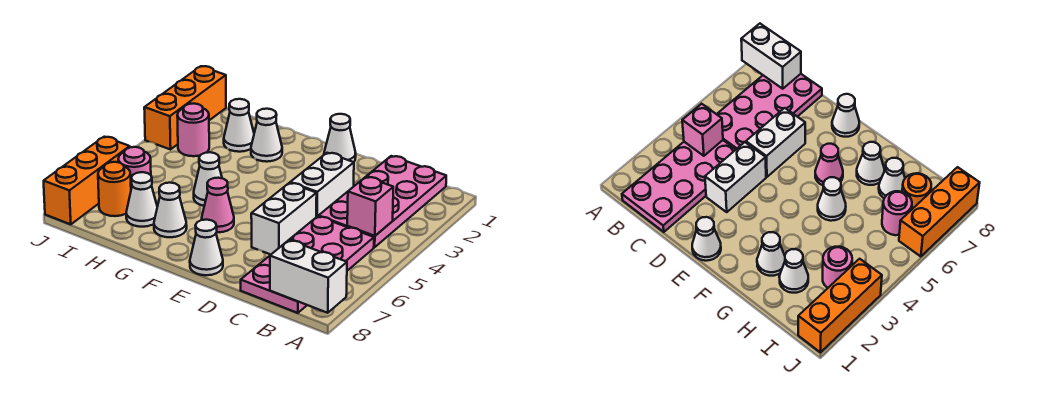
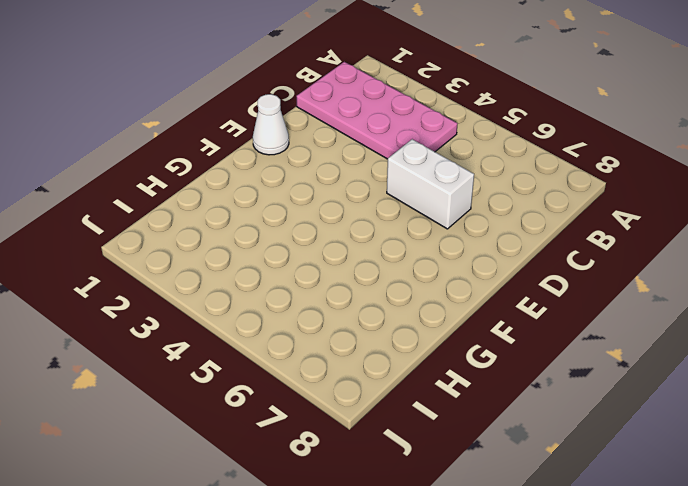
none -> pink plate B5:C8 level 1
none -> white brick D3:D4 level 1
none -> white cone E8 level 1

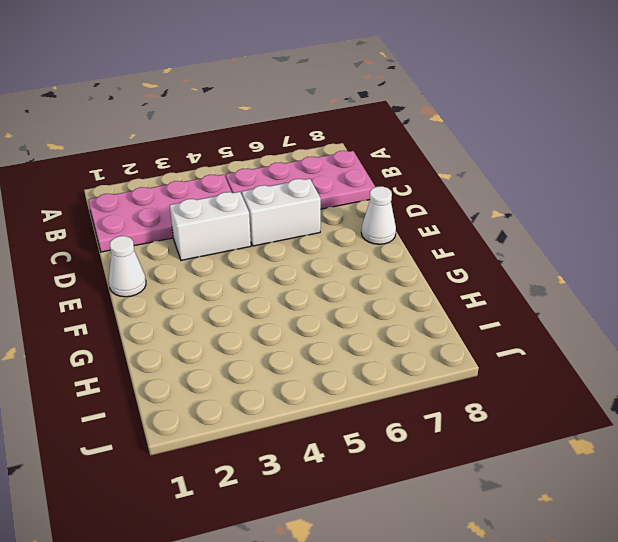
none -> pink cone F6 level 1
none -> white cone G2 level 1
none -> white cone G5 level 1

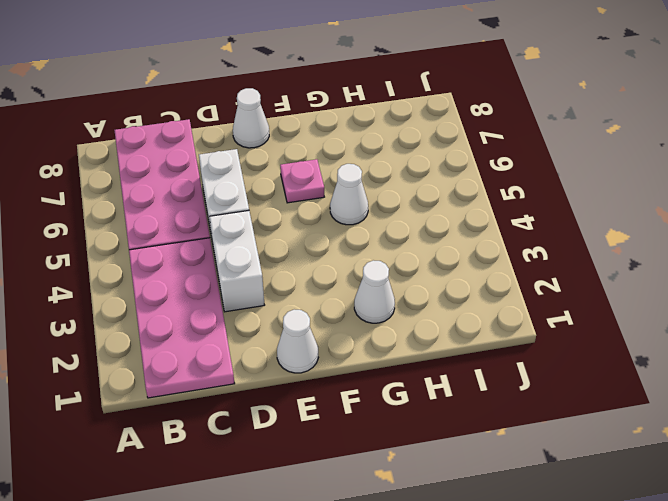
pink plate F6 level 1 -> pink cone F6 level 1
none -> white cone G7 level 1
none -> white cone H2 level 1
none -> white cone H7 level 1

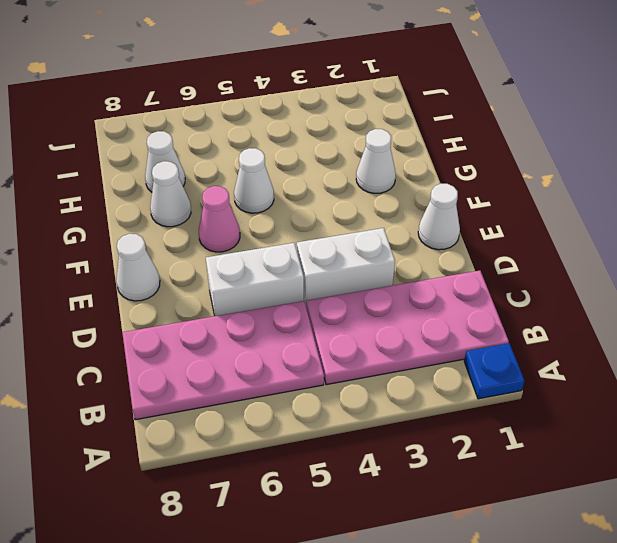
blue plate A1 level 1 -> none
none -> white cone H2 level 1
none -> pink round brick I3 level 1
none -> pink round brick I6 level 1

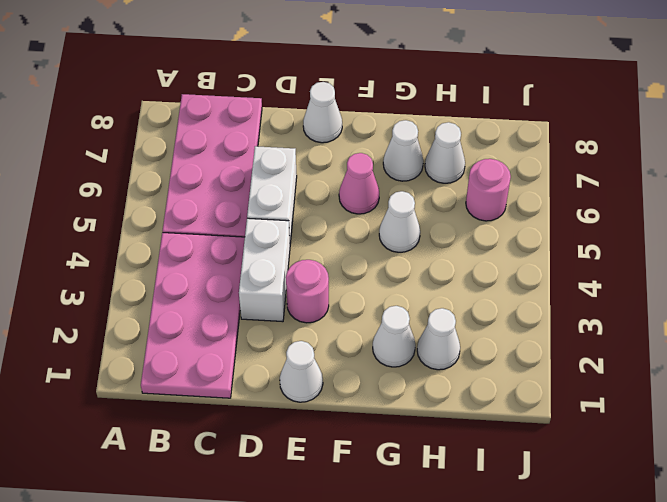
pink round brick E3 level 1 -> pink round brick I3 level 1
none -> orange round brick I7 level 1
none -> orange brick J1:J3 level 1
none -> orange brick J6:J8 level 1

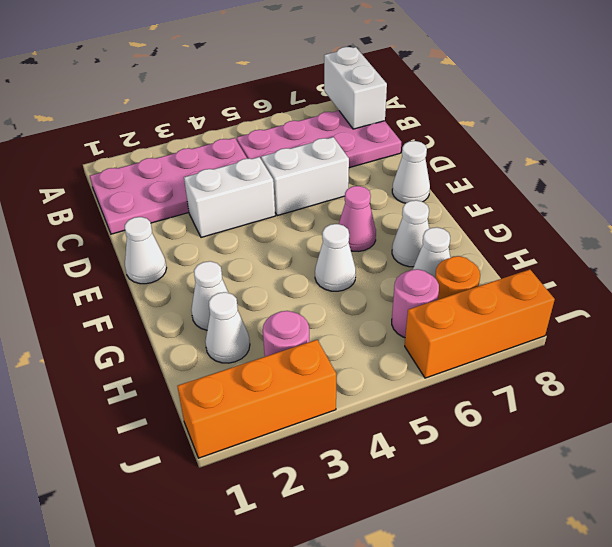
none -> pink brick B4 level 2

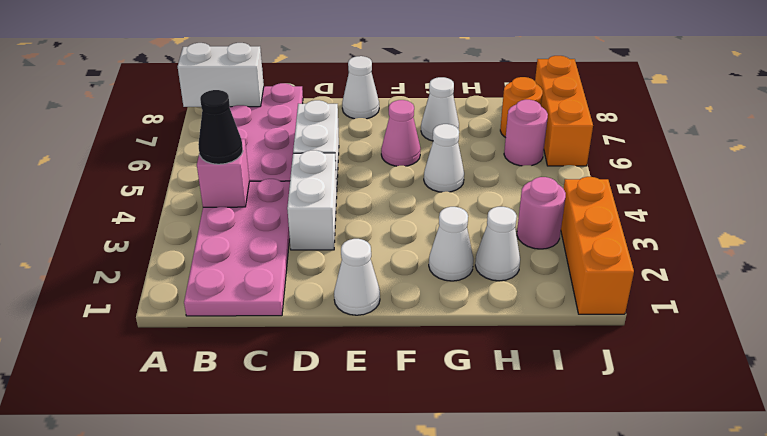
black cone B4 level 3 -> none
none -> white cone H7 level 1

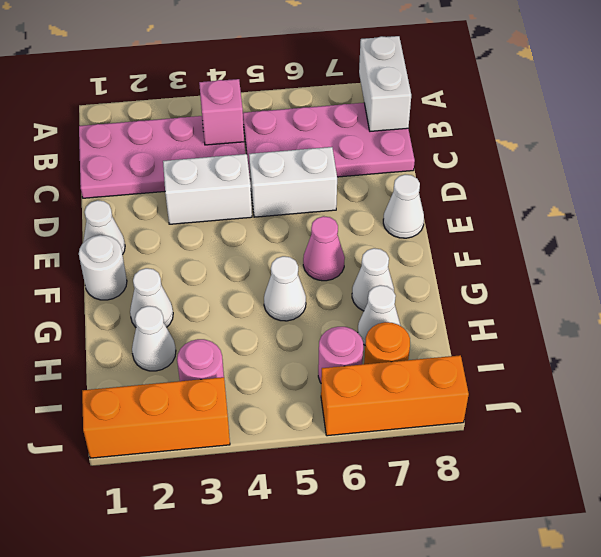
white round brick F1 level 1 -> none

